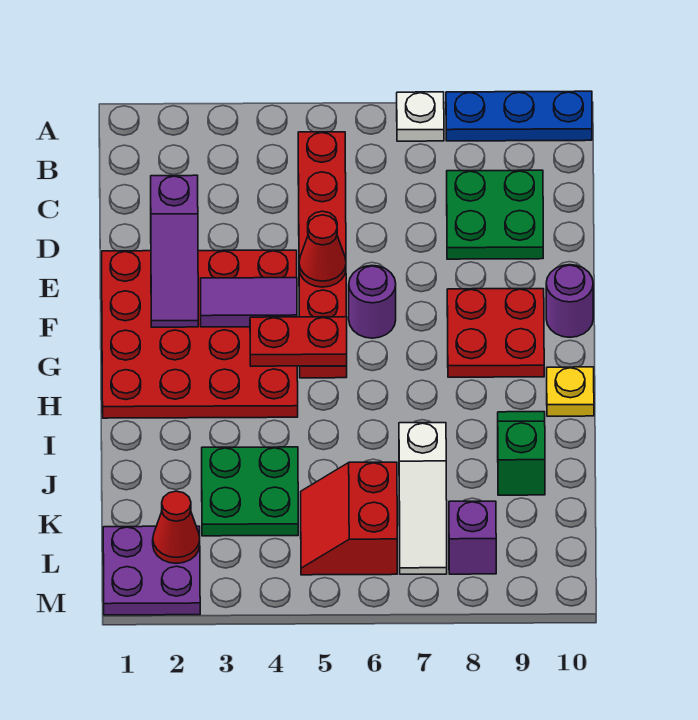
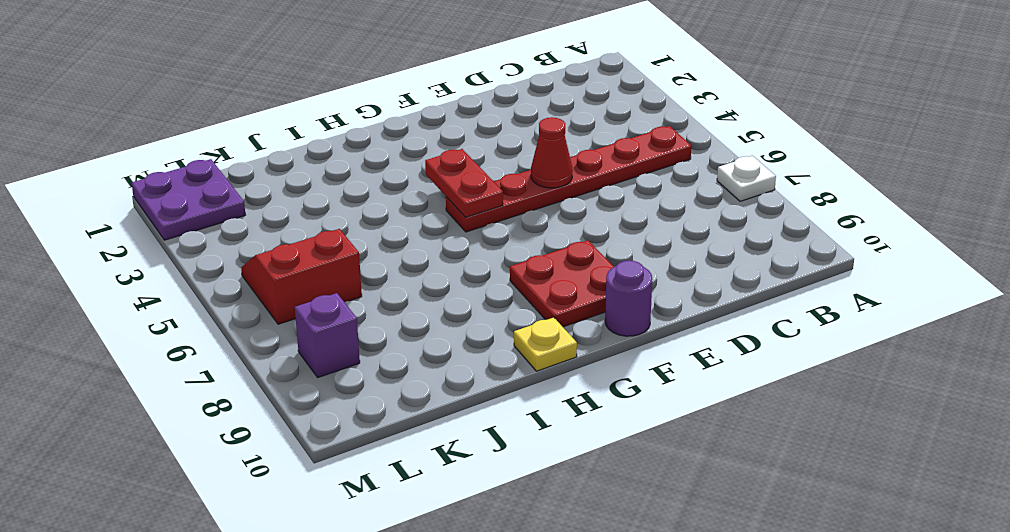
none -> blue plate A8:A10 level 1
none -> green plate C8:D9 level 1
none -> red plate E1:H4 level 1

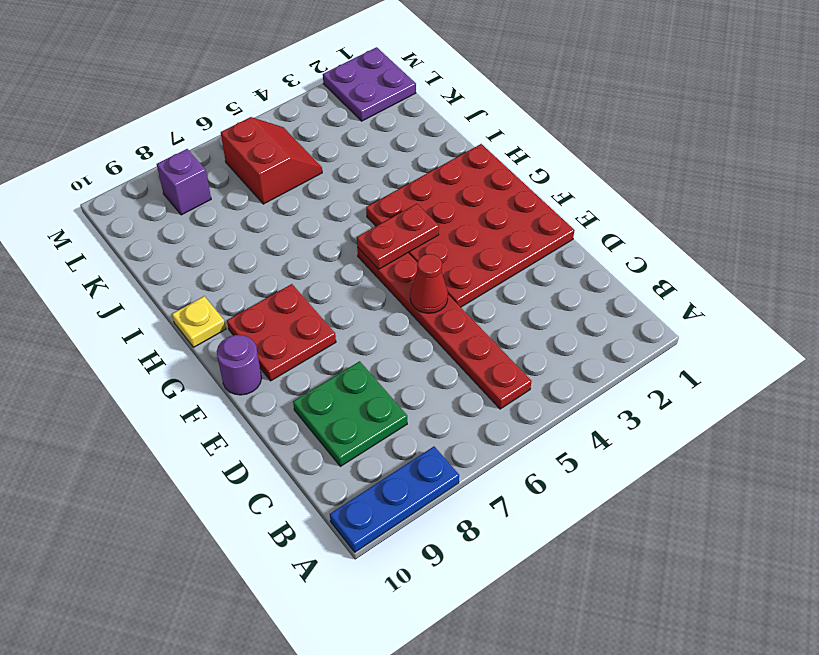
none -> white plate A7 level 1
none -> purple round brick F6 level 1
none -> green slope I9:J9 level 1 top J

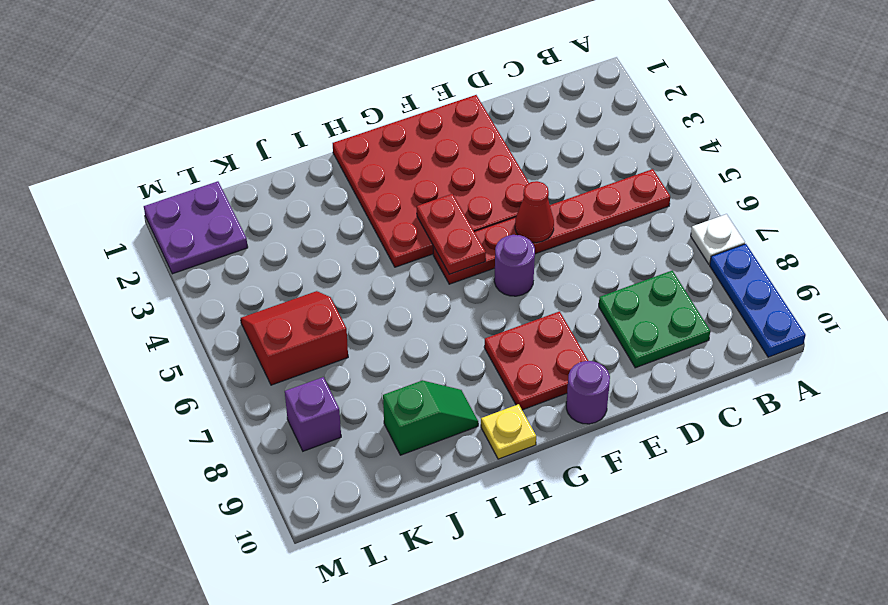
none -> green plate J3:K4 level 1
none -> white slope J7:L7 level 1 top J
none -> purple slope D2:F2 level 2 top D

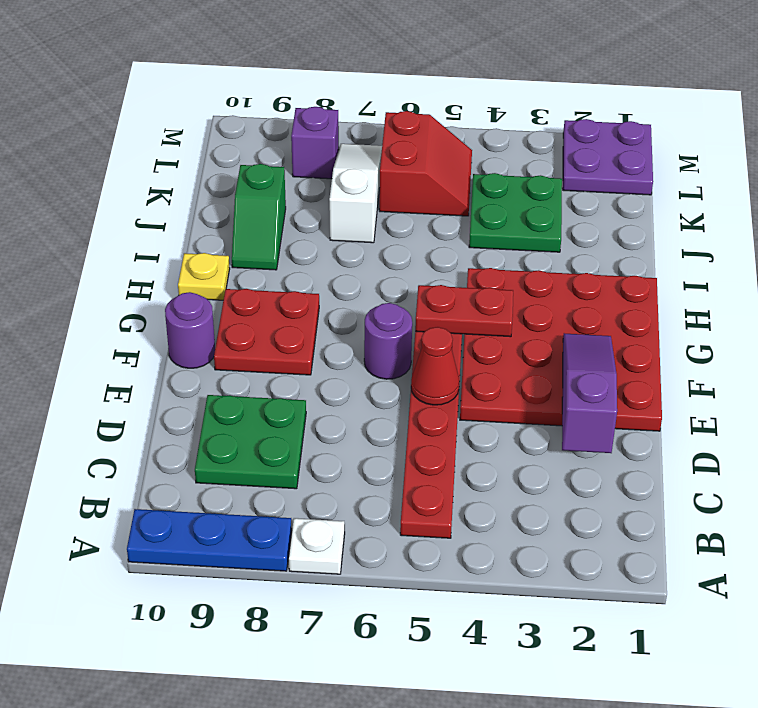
none -> purple tile F3:F4 level 2
none -> red cone L2 level 2

